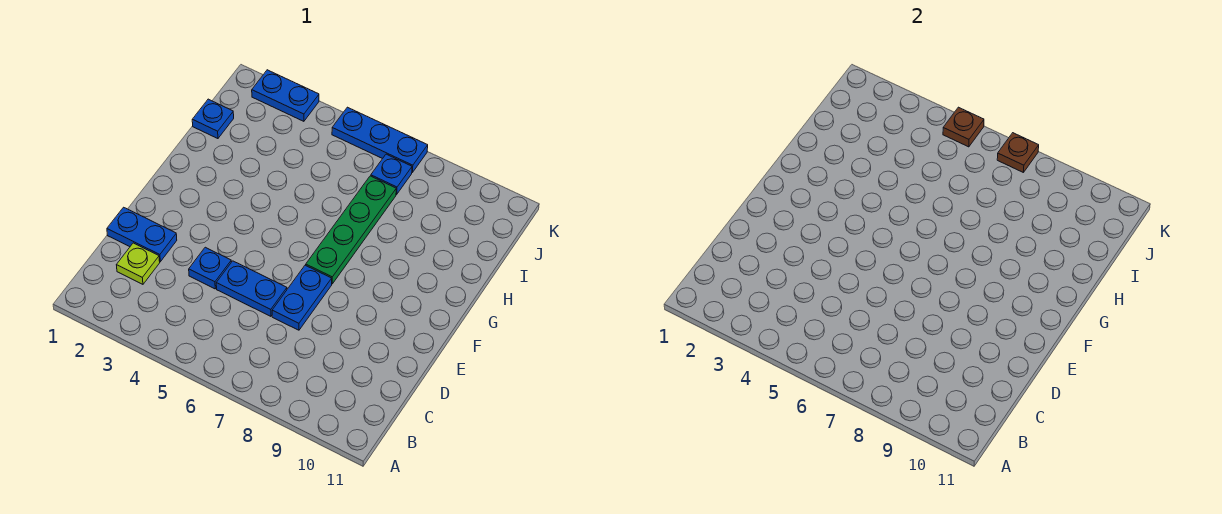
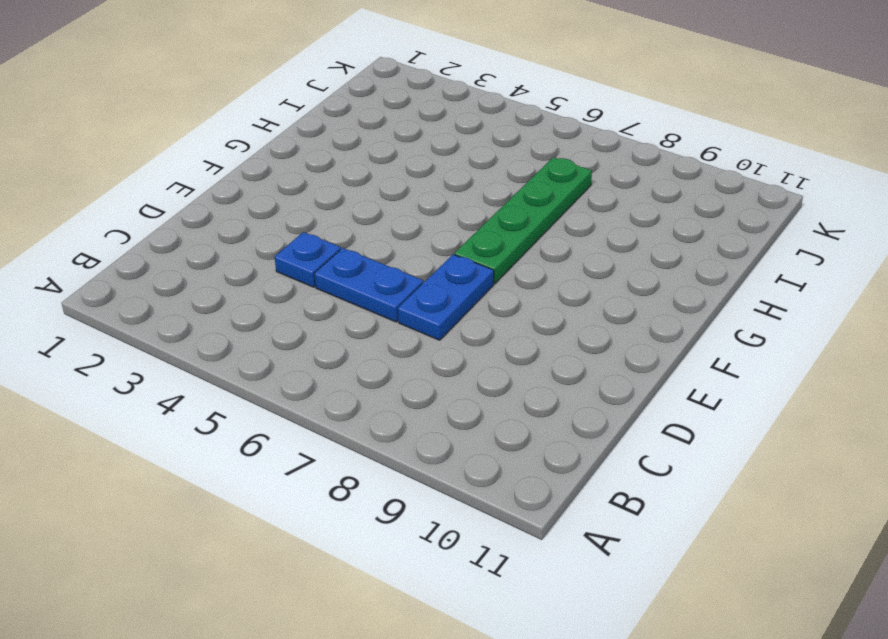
none -> lime plate C2 level 1
none -> blue plate D1:D2 level 1
none -> blue plate I1 level 1

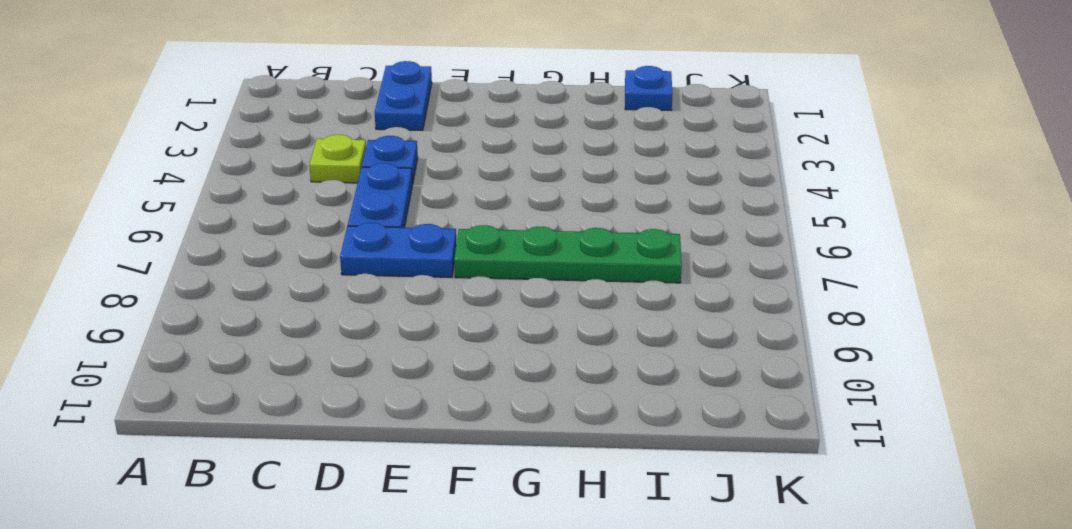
lime plate C4 level 1 -> lime plate C2 level 1
none -> blue plate J7 level 1
none -> blue plate K2:K3 level 1
none -> blue plate K5:K7 level 1

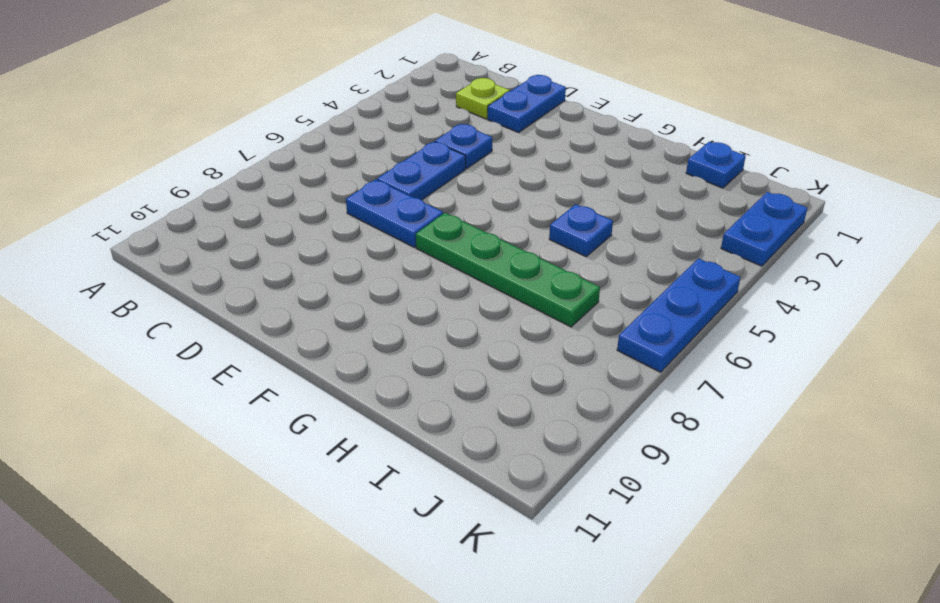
blue plate H5 level 1 -> blue plate J7 level 1
none -> brown plate K5 level 2
none -> brown plate K7 level 2

